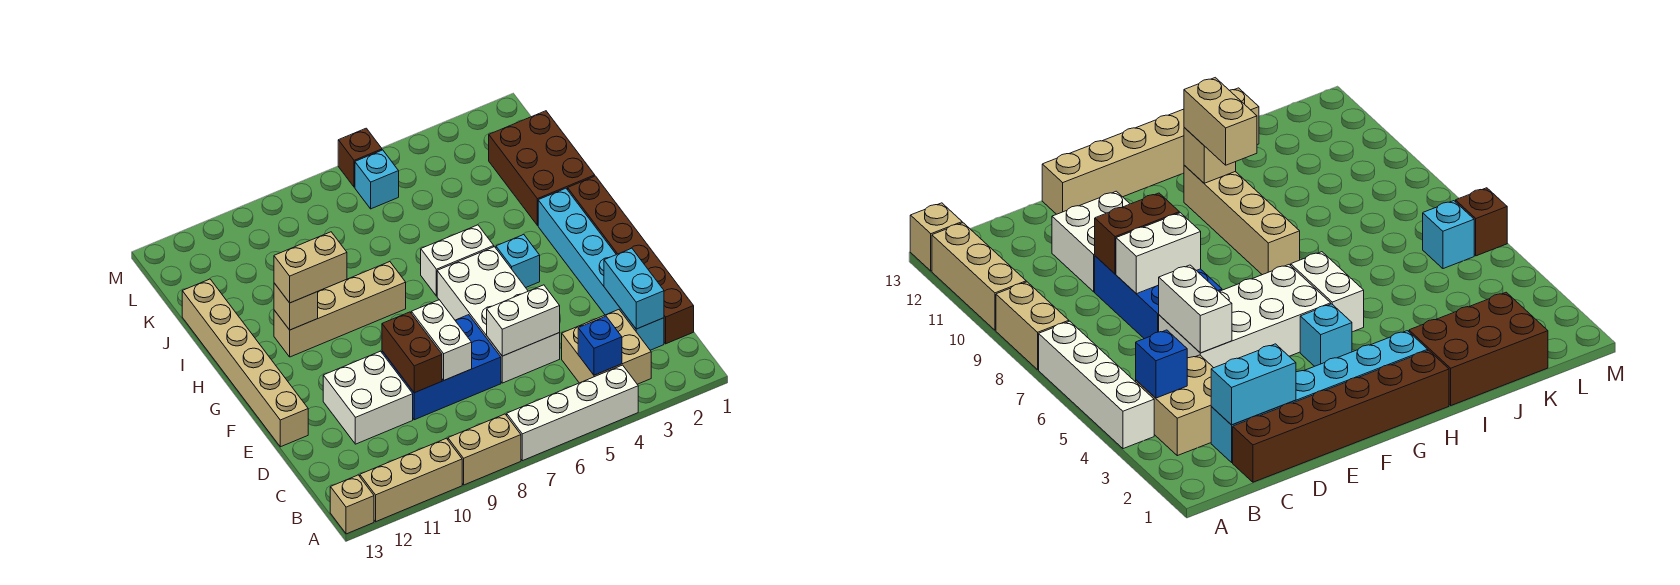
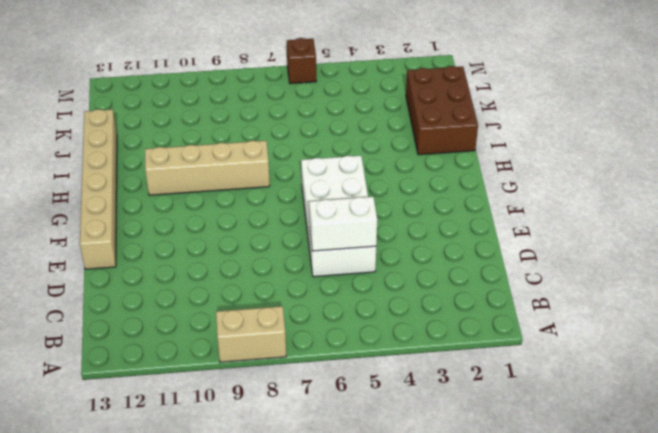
none -> white brick A4:A7 level 1
none -> tan brick A10:A12 level 1
none -> tan brick A13 level 1

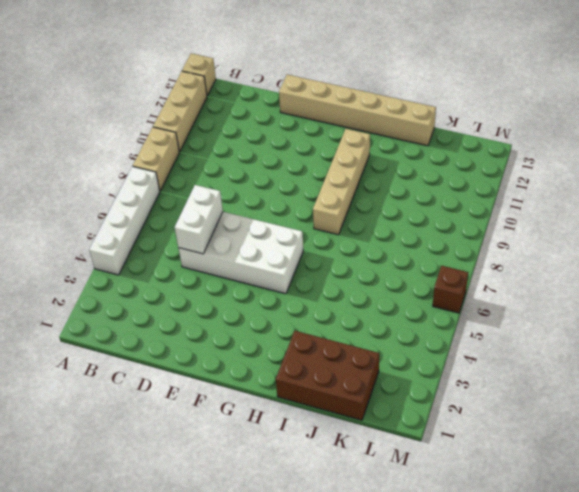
none -> tan brick B3:C4 level 1
none -> brown brick C1:H1 level 1
none -> cyan brick C2:H2 level 1

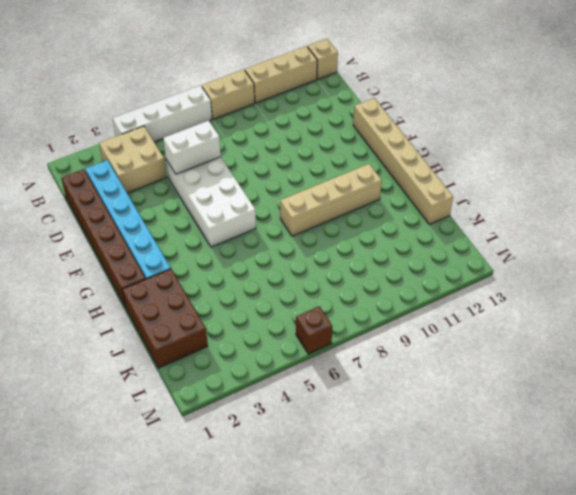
none -> blue brick D7:E9 level 1
none -> white brick D10:E11 level 1
none -> cyan brick G4 level 1

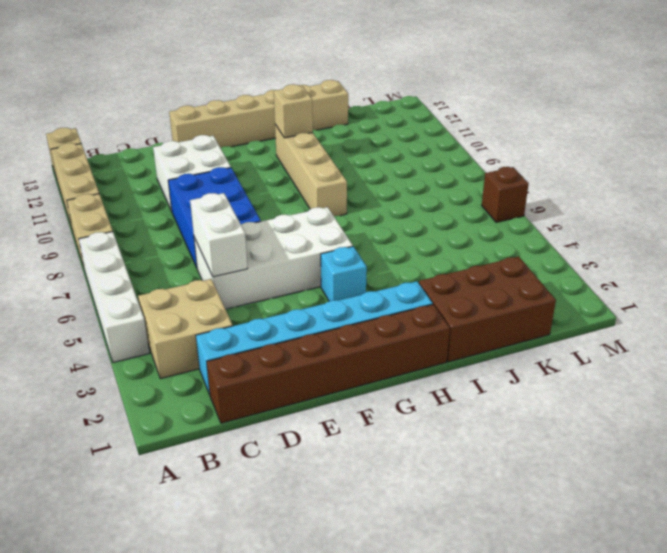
none -> white brick H5:H6 level 1
none -> cyan brick L6 level 1
none -> blue brick B4 level 2

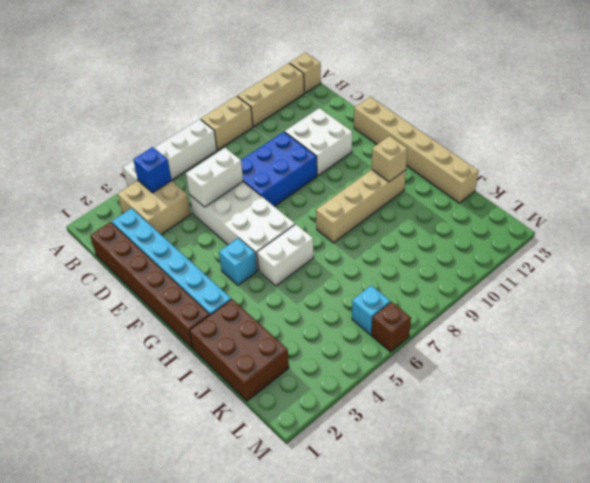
none -> cyan brick C2:D2 level 2
none -> white brick D8:E8 level 2
none -> brown brick D9:E9 level 2

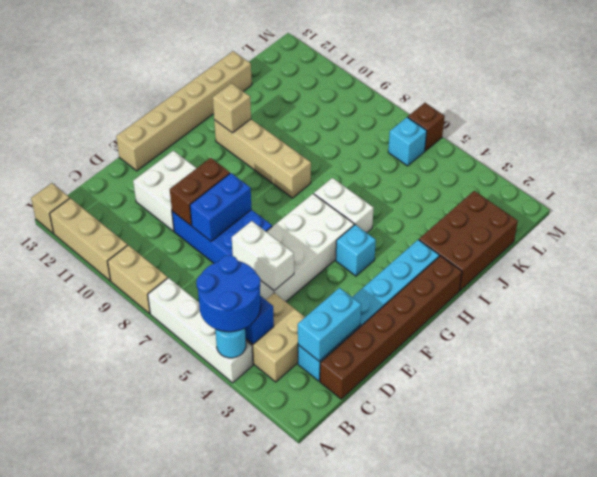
cyan round brick A4 level 2 -> none
blue round brick A4:B5 level 3 -> none
blue brick D8:E8 level 2 -> white brick D8:E8 level 2
none -> tan brick H10:H11 level 3

